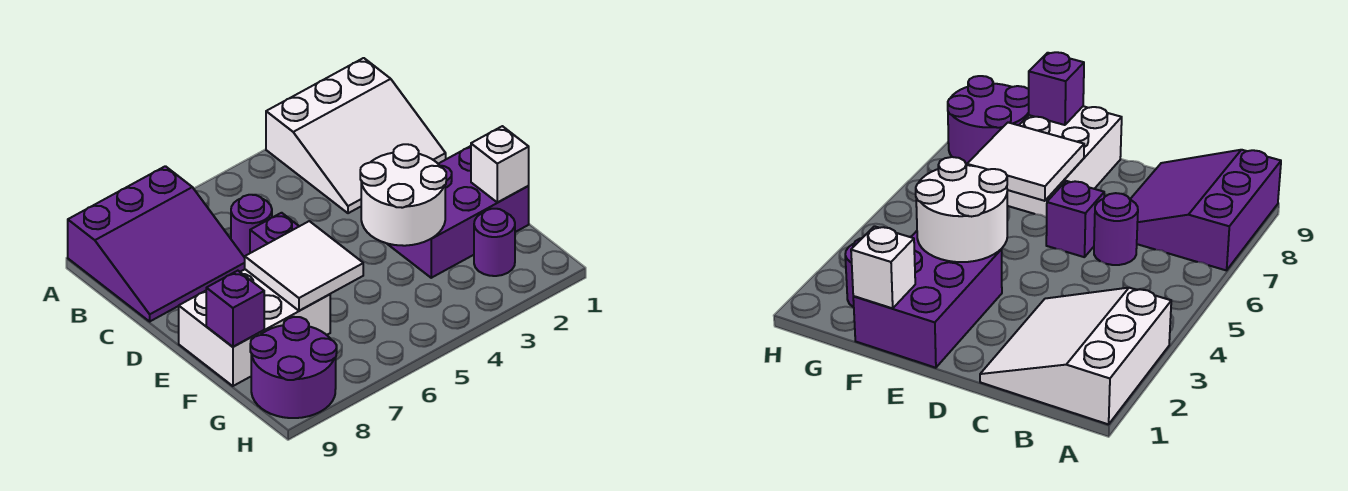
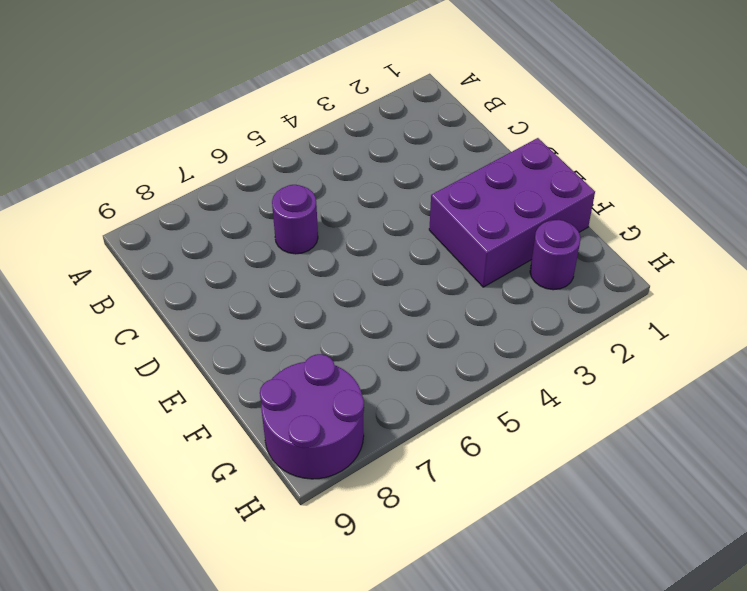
none -> white slope A1:C3 level 1 top A
none -> purple slope A7:C9 level 1 top A
none -> purple brick D6 level 1

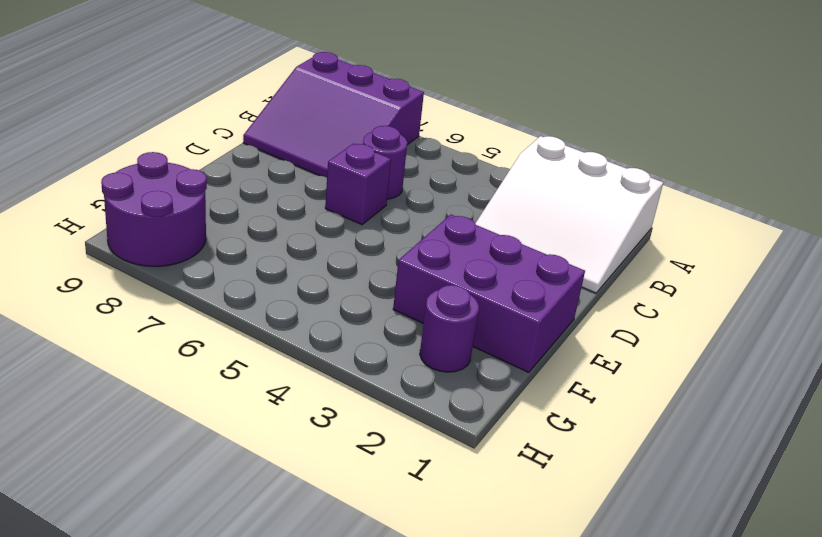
none -> white brick E7:F9 level 1
none -> white round brick E3:F4 level 2
none -> white tile E6:F7 level 2

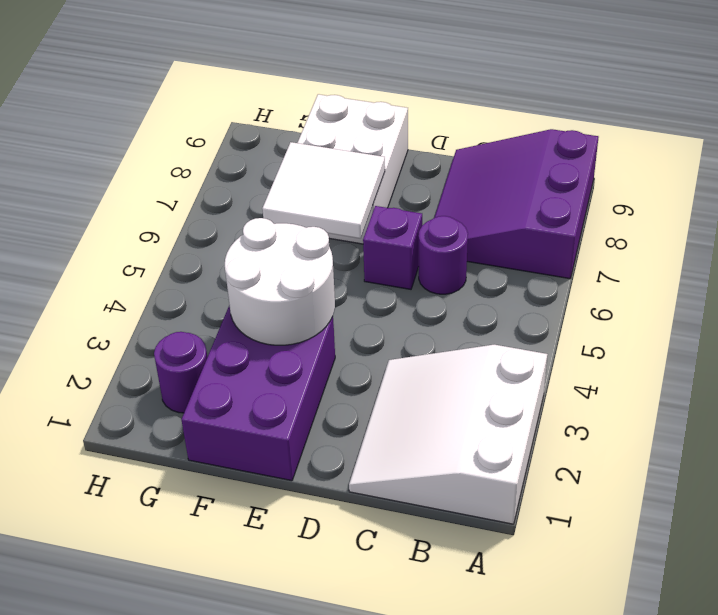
none -> purple round brick G8:H9 level 1
none -> white brick F1 level 2
none -> purple brick F9 level 2

